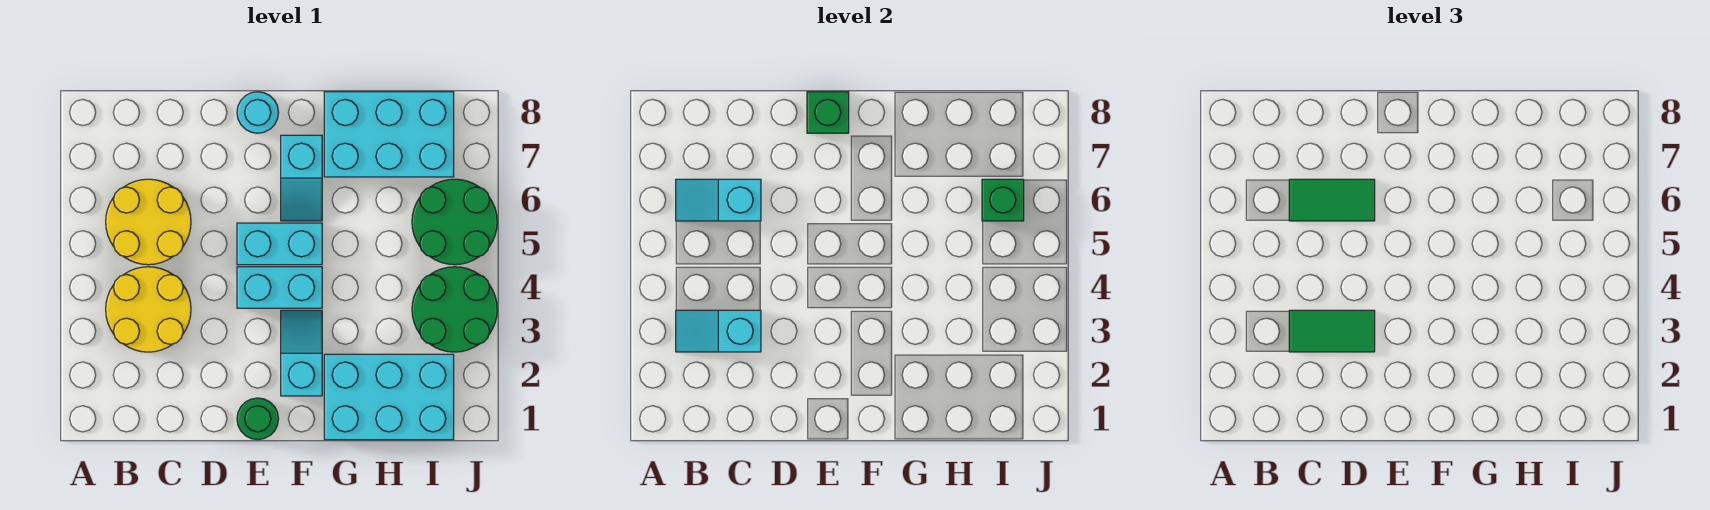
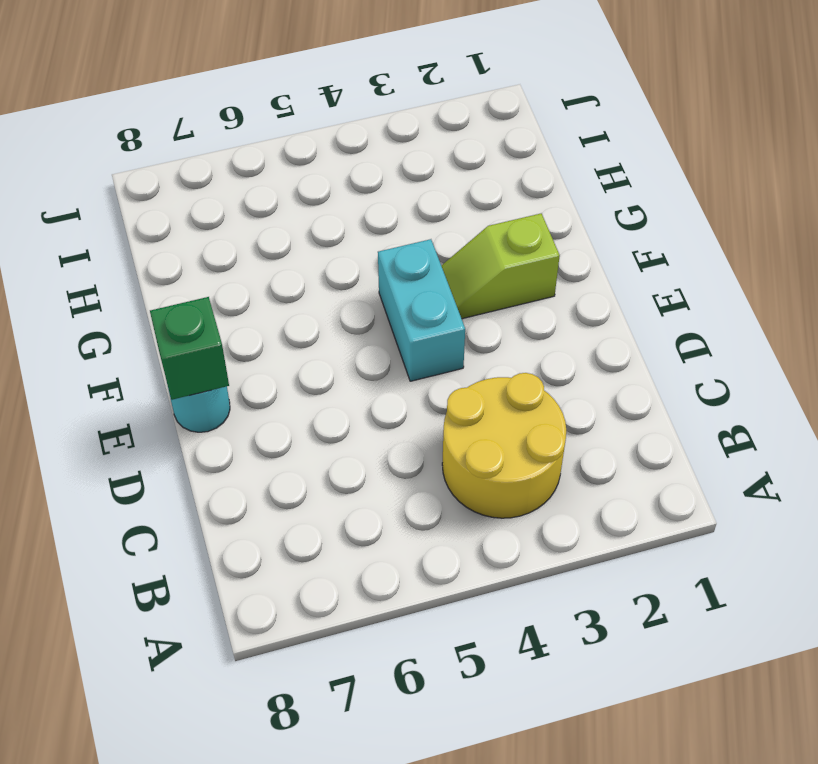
lime slope F2:F3 level 1 top 2 -> cyan slope F2:F3 level 1 top 2
none -> yellow round brick B5:C6 level 1
none -> green round brick E1 level 1
none -> cyan brick E5:F5 level 1

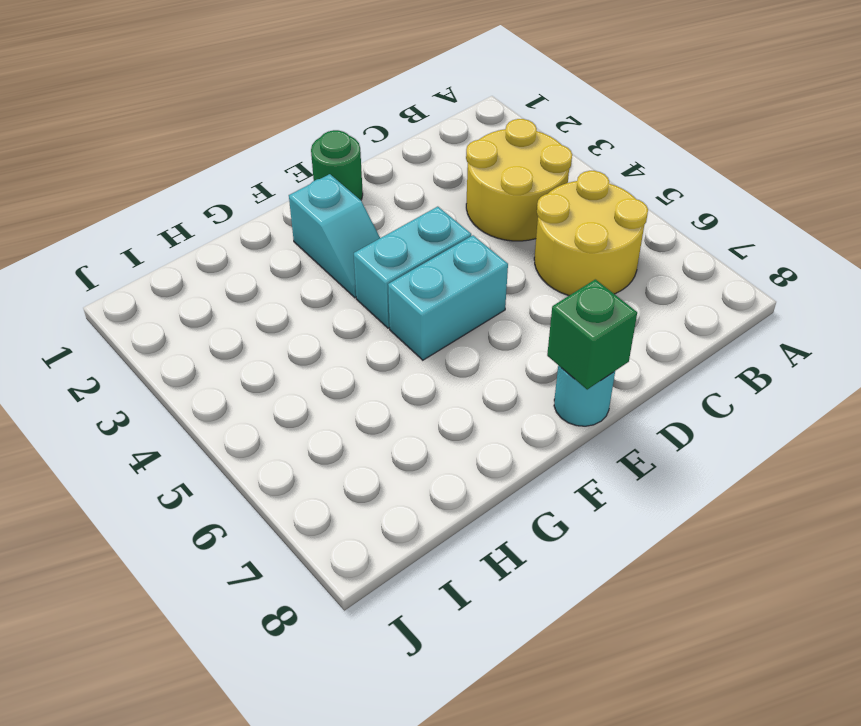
none -> cyan slope F6:F7 level 1 top 7
none -> cyan brick G1:I2 level 1
none -> cyan brick G7:I8 level 1

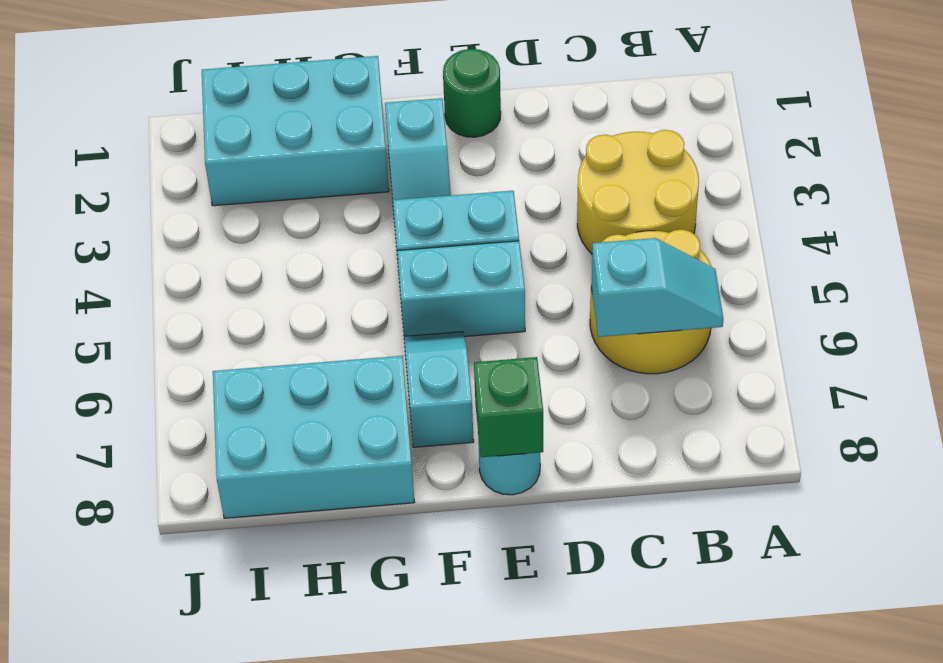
none -> green round brick I3:J4 level 1
none -> green round brick I5:J6 level 1
none -> cyan slope B3:C3 level 2 top C

